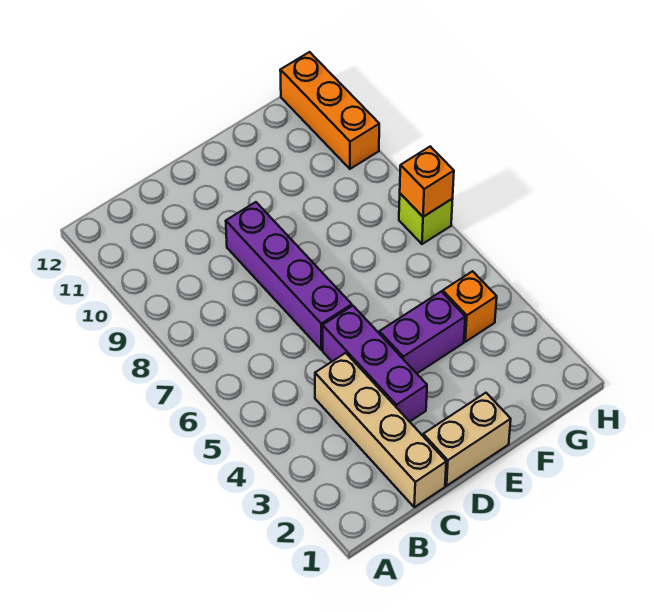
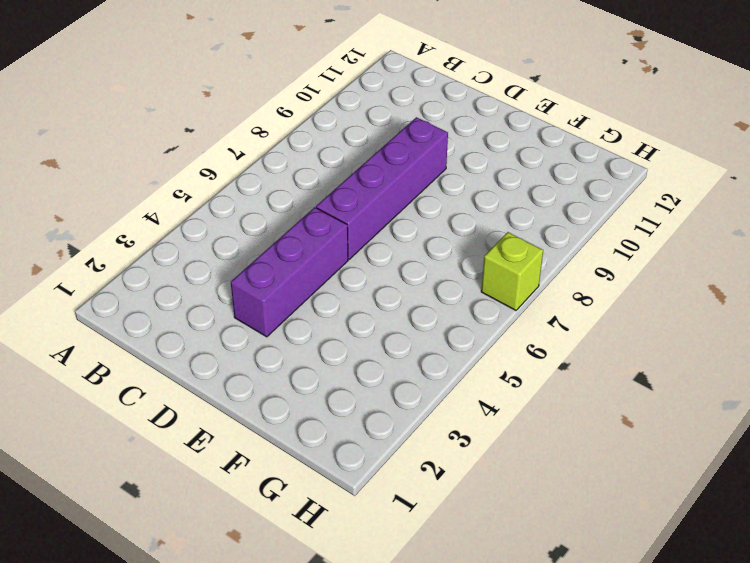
none -> tan brick C1:C4 level 1
none -> tan brick D1:E1 level 1

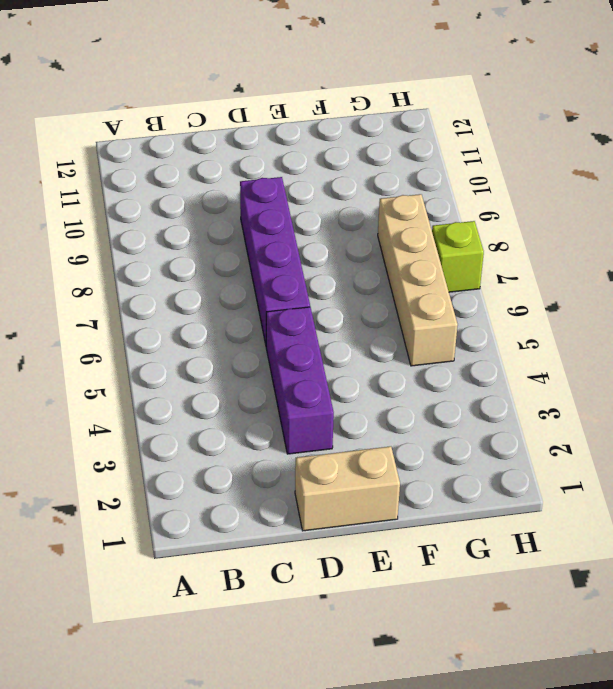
tan brick G5:G8 level 1 -> tan brick C1:C4 level 1
none -> purple brick E4:F4 level 1
none -> orange brick G4 level 1

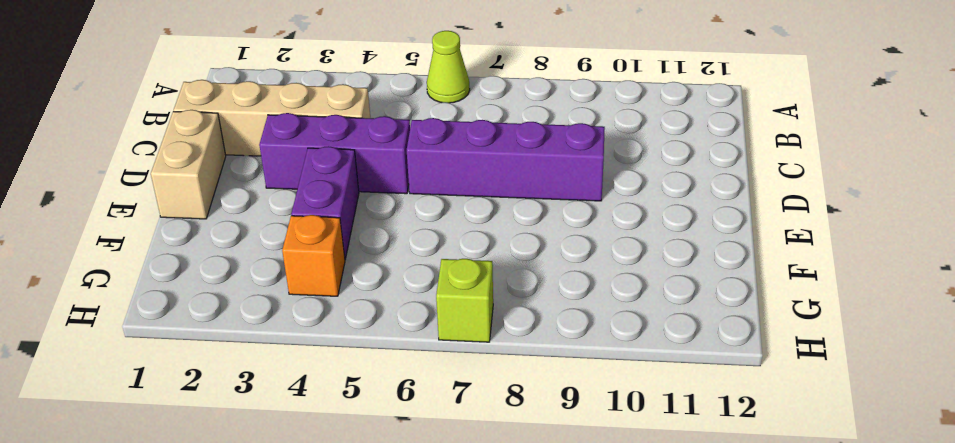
lime cone A6 level 1 -> none
none -> orange brick H10:H12 level 1
none -> orange brick H7 level 2

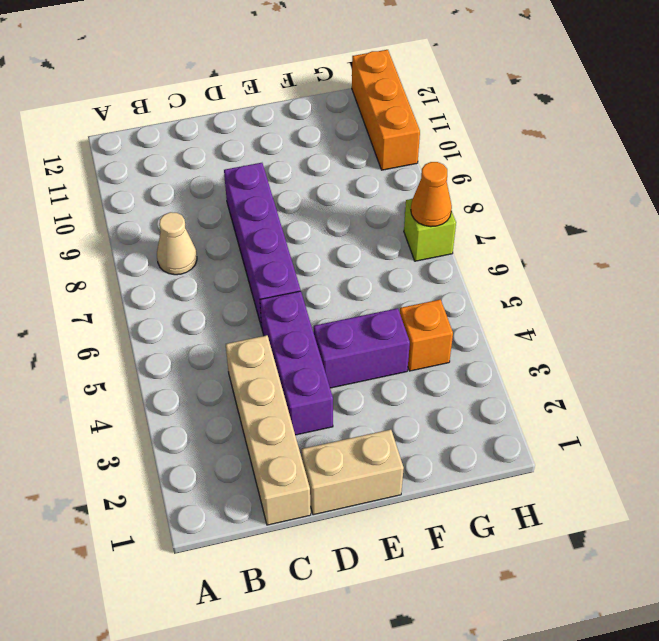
tan cone B8 level 1 -> none
orange cone H7 level 2 -> orange brick H7 level 2

